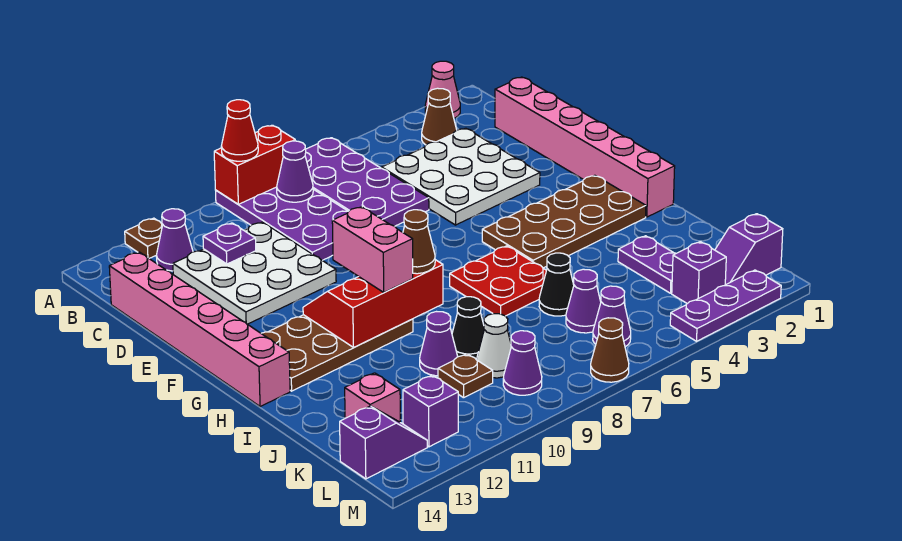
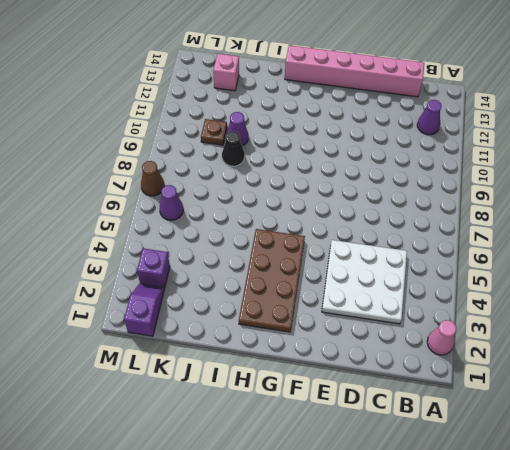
none -> purple plate A6:D7 level 1
none -> purple plate A8:D9 level 1
none -> brown plate A12 level 1
none -> brown cone B3 level 1

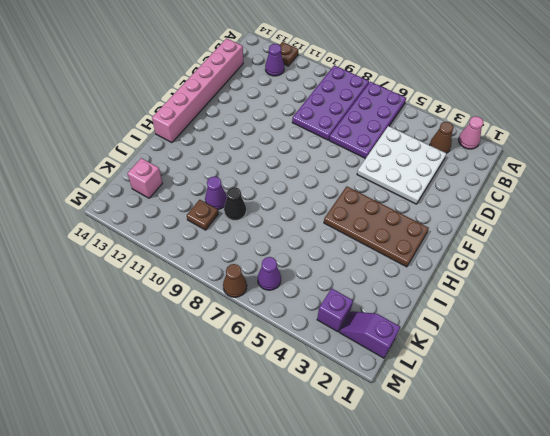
none -> pink brick C1:H1 level 1
none -> white plate C10:E12 level 1
none -> brown plate G10:H13 level 1
none -> red plate H6:I7 level 1

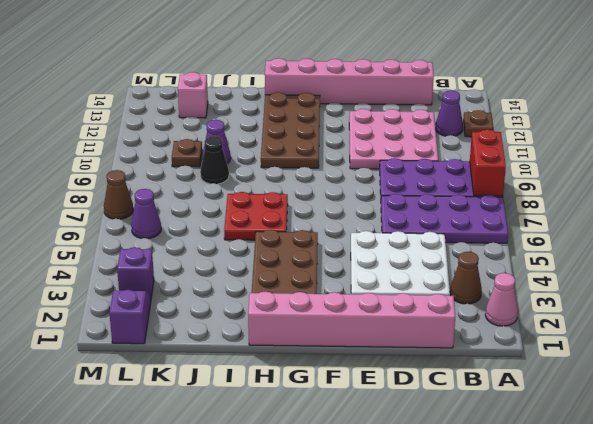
pink plate C10:E12 level 1 -> white plate C10:E12 level 1
none -> purple plate J3:K3 level 1
none -> black cone J6 level 1
none -> purple cone K6 level 1
none -> white cone K9 level 1

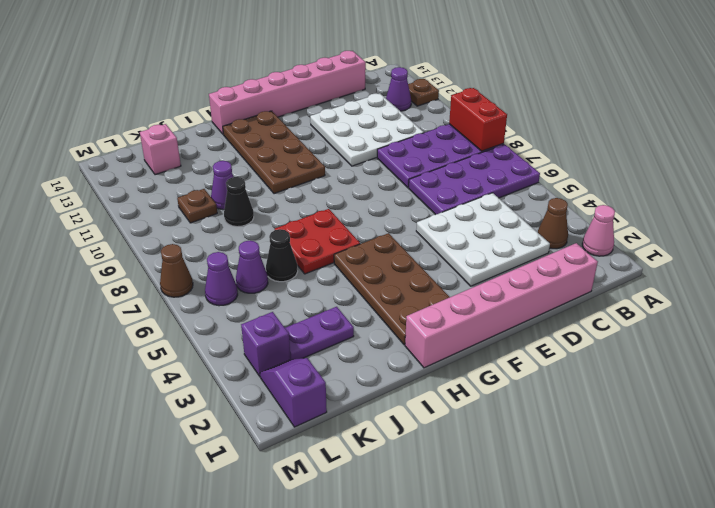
none -> white cone K9 level 1
none -> purple cone L9 level 1
none -> purple brick L12 level 1
none -> purple slope L13:L14 level 1 top 14

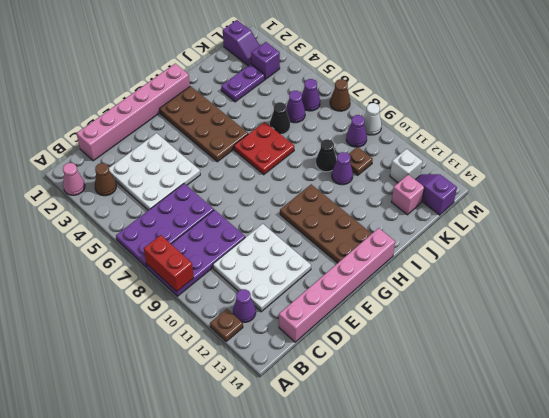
white brick L12 level 1 -> purple brick L12 level 1
white cone M9 level 1 -> white cone K9 level 1
none -> purple plate M2:M4 level 1
none -> purple cone B8 level 2
none -> purple plate C11 level 2
none -> red slope G9:H11 level 2 top H

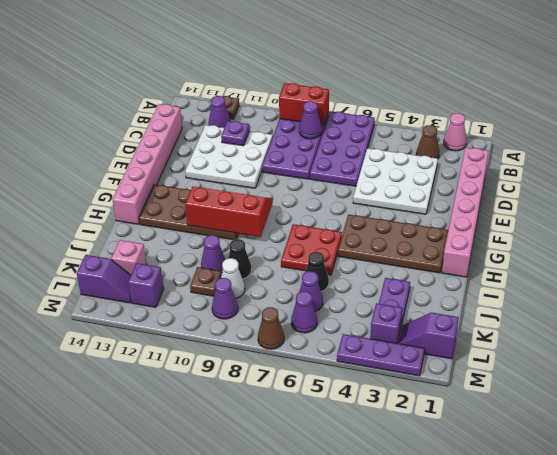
none -> red cone A9 level 3
none -> pink brick G10:H10 level 3
none -> brown cone H9 level 3

